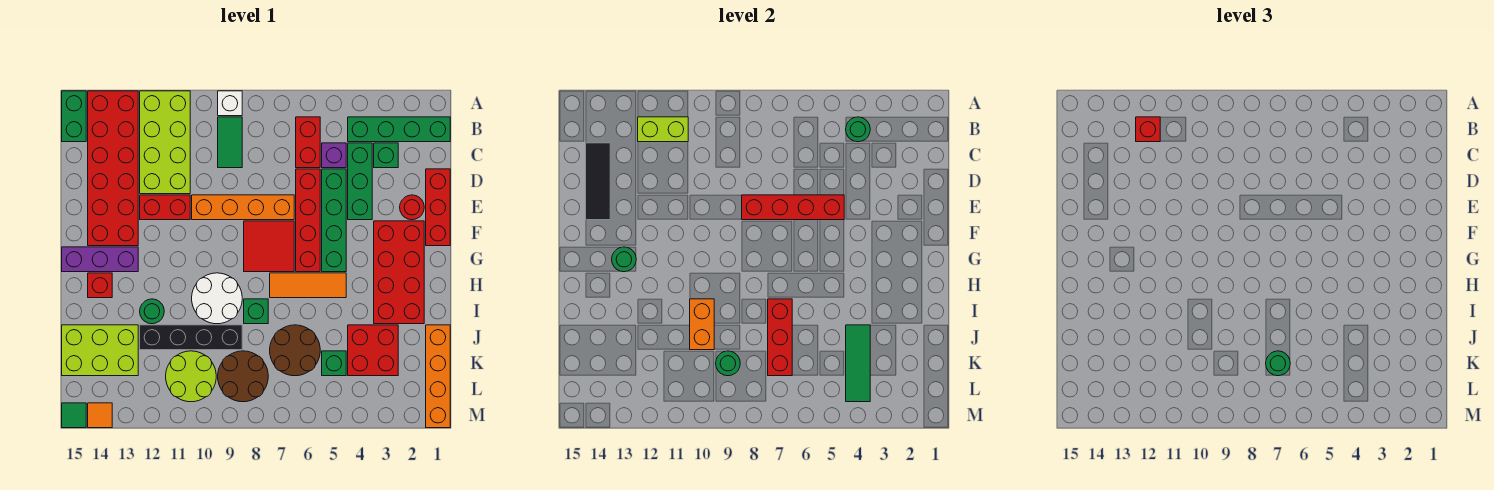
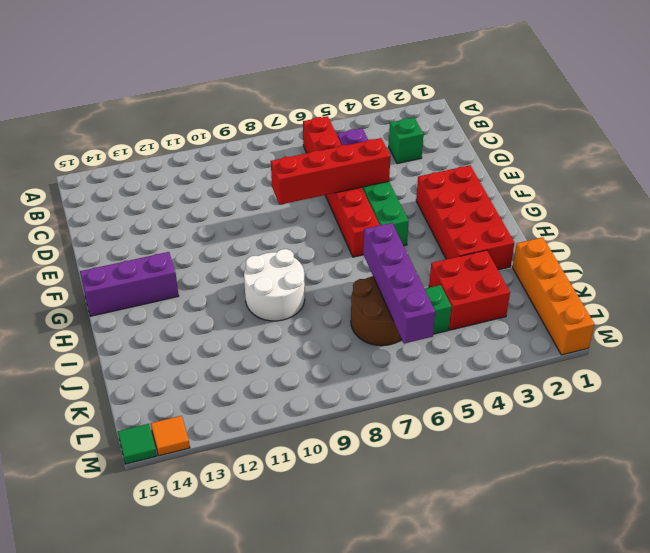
purple brick I6:L6 level 2 -> none
none -> white brick A9 level 1
none -> lime brick A11:D12 level 1
none -> red brick A13:F14 level 1
none -> green brick A15:B15 level 1

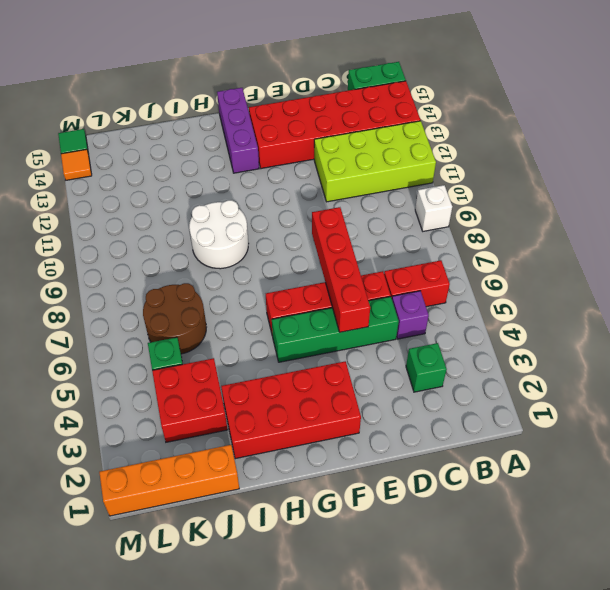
none -> green brick B1:B4 level 1
none -> green tile B9:C9 level 1
none -> green brick C4:E4 level 1
none -> red brick D1:F1 level 1

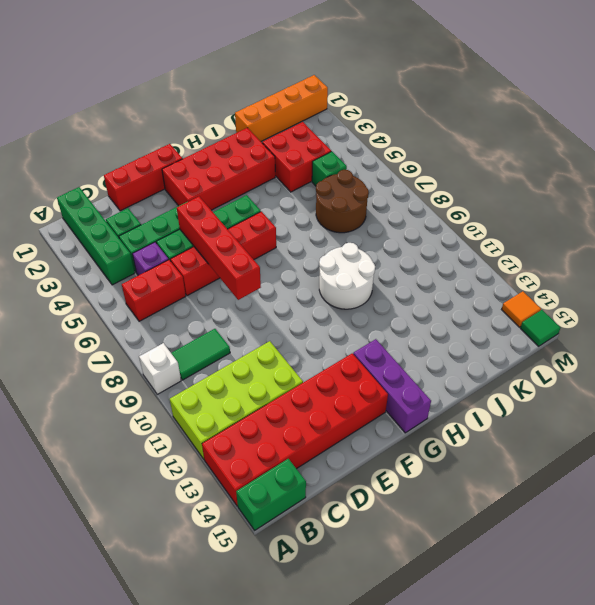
none -> red round brick E2 level 1
none -> orange brick E7:E10 level 1
none -> red brick E11:E12 level 1
none -> red tile F7:G8 level 1

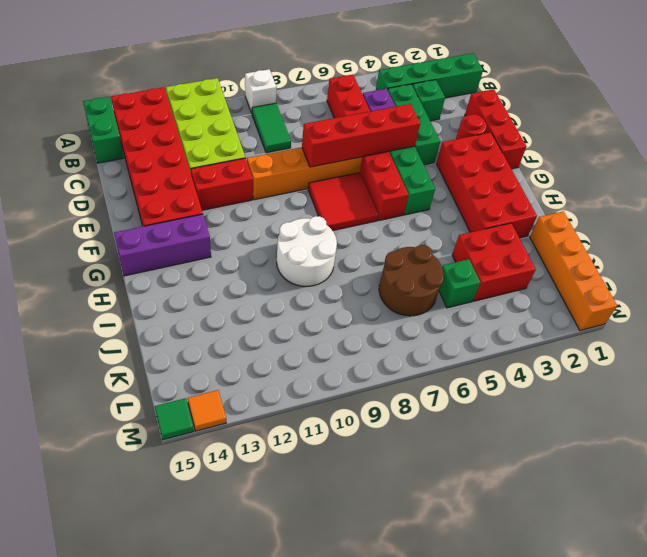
none -> orange tile H5:H7 level 1
none -> red brick H14 level 1
none -> green brick I8 level 1
none -> green round brick I12 level 1

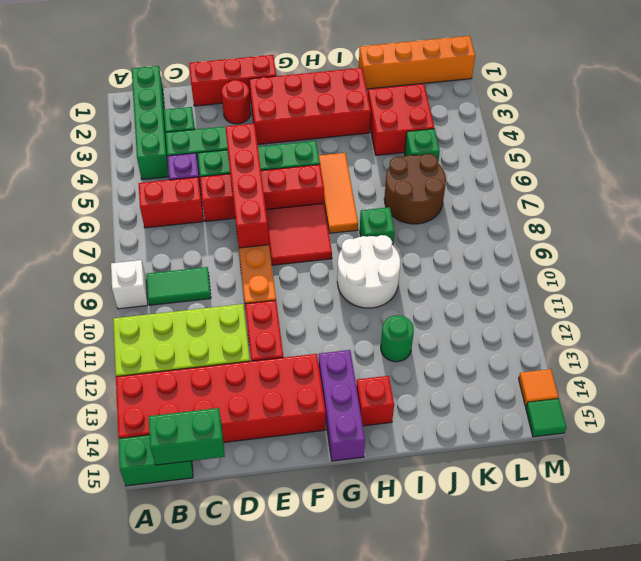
green brick B15:C15 level 2 -> none
none -> black brick J9:J12 level 1
none -> lime brick J13:K15 level 1
none -> brown round brick K8:L9 level 1
none -> lime round brick K10:L11 level 1

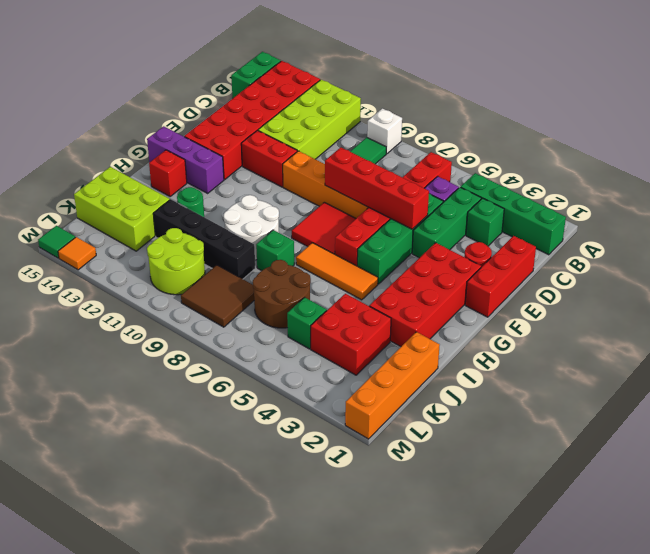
brown tile K8:L9 level 1 -> brown round brick K8:L9 level 1
none -> green round brick B4 level 2
none -> lime brick B11:B12 level 2
none -> black tile C14:E14 level 2
none -> green round brick G13 level 2

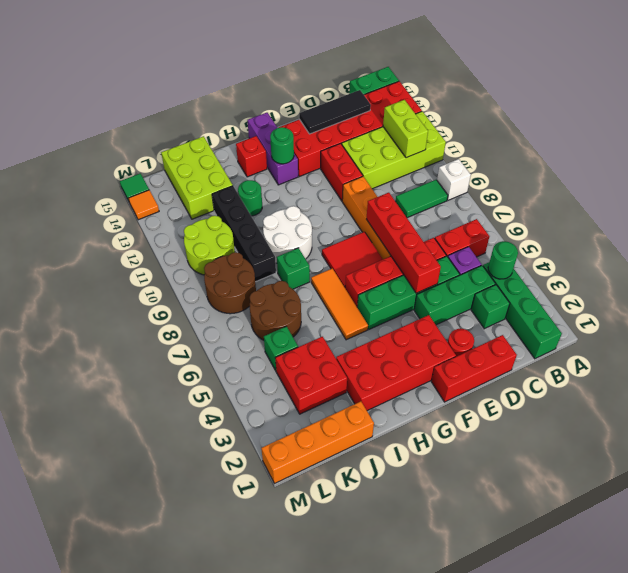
none -> red brick I7:K7 level 2
none -> orange brick I10:J10 level 2
none -> green tile J4:L4 level 2
none -> green round brick K9 level 2

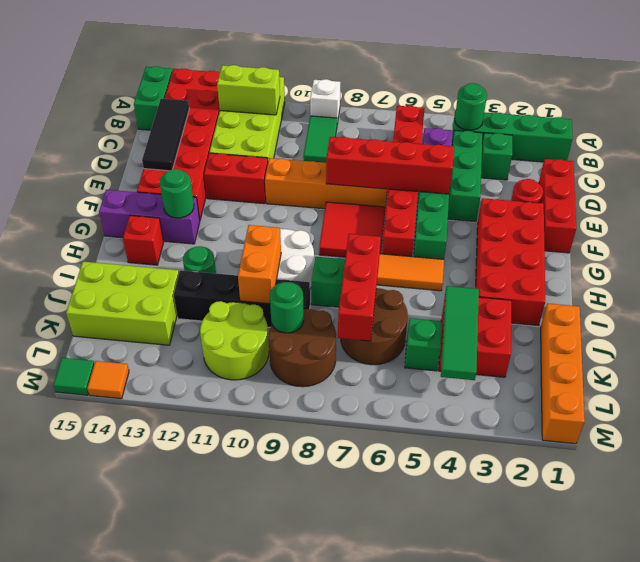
none -> red brick B12 level 3
none -> green round brick K7 level 3

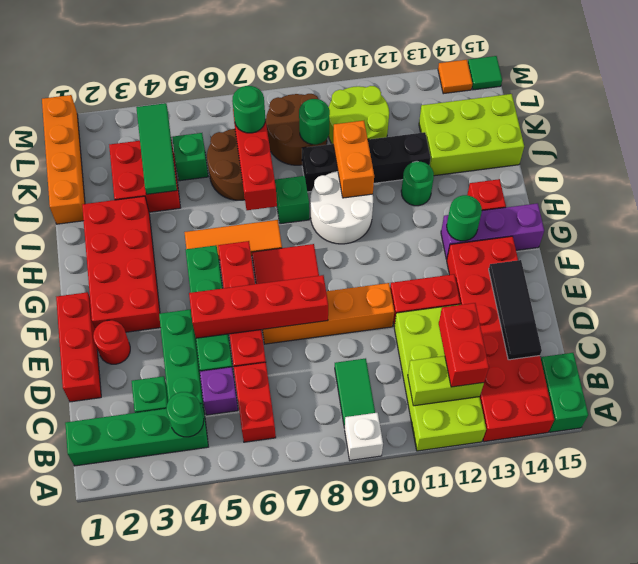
red brick B12:C12 level 3 -> red brick B12 level 3

